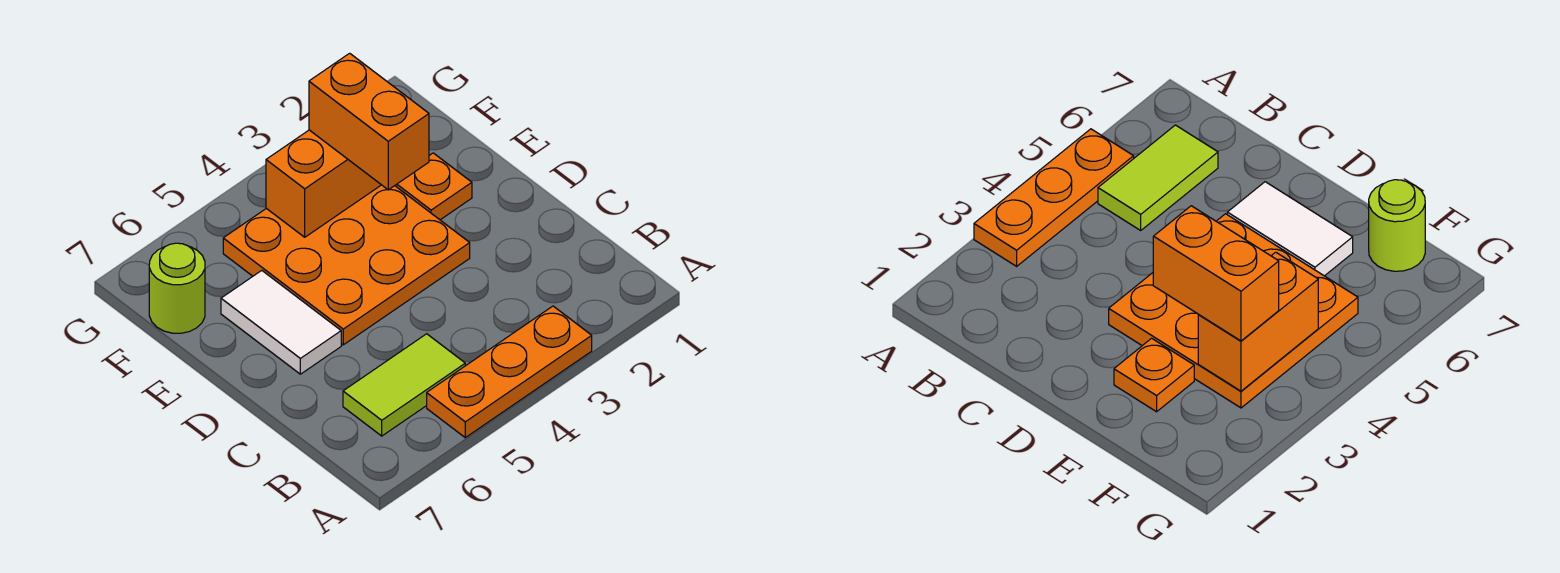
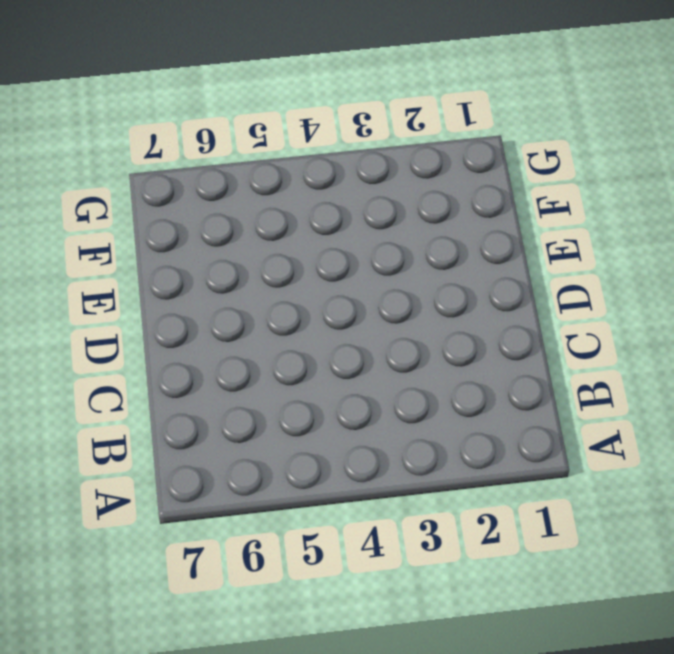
none -> orange plate A3:A5 level 1
none -> lime tile B5:B6 level 1

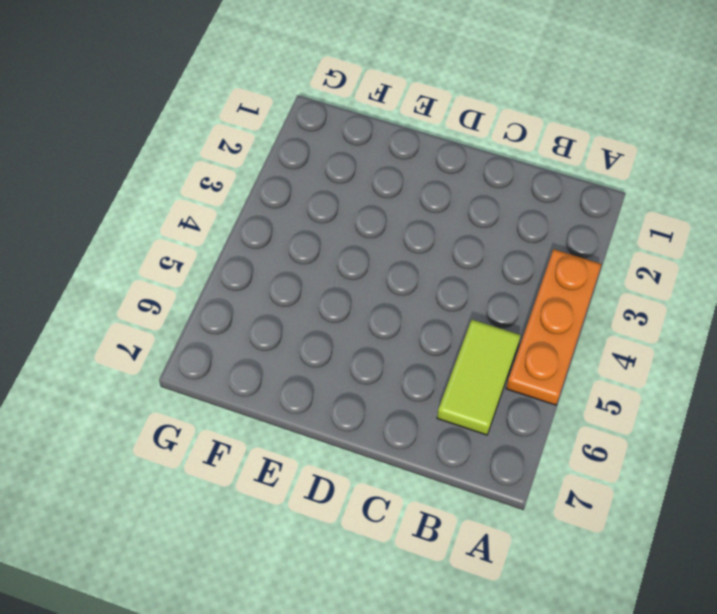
none -> orange plate D3:F5 level 1
none -> white tile D6:E6 level 1

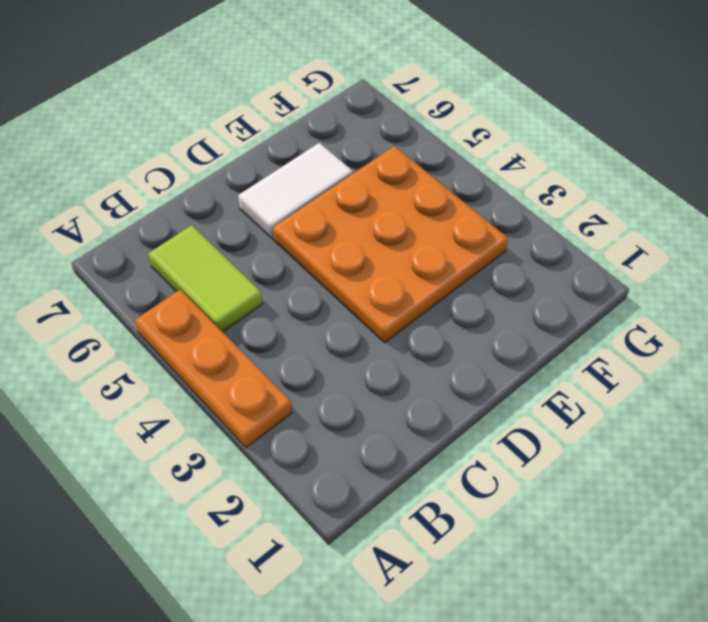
none -> orange plate E2 level 1
none -> lime round brick F7 level 1

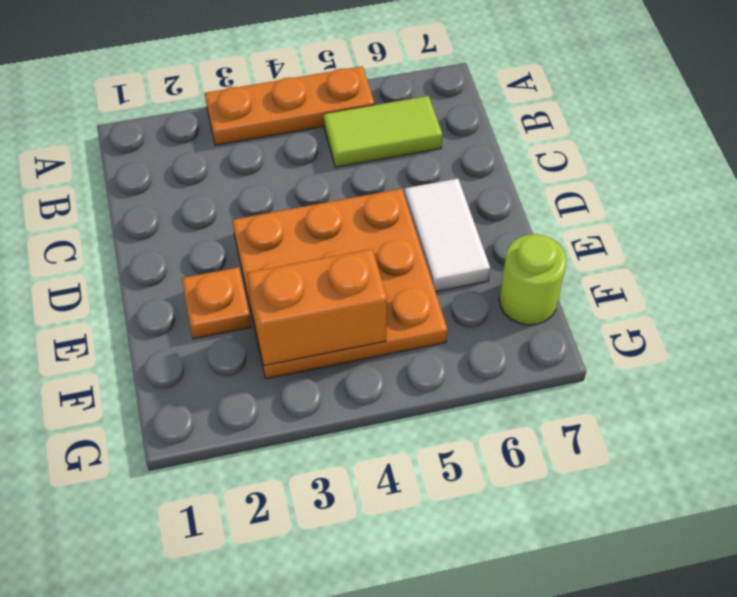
none -> orange brick E3:F3 level 3

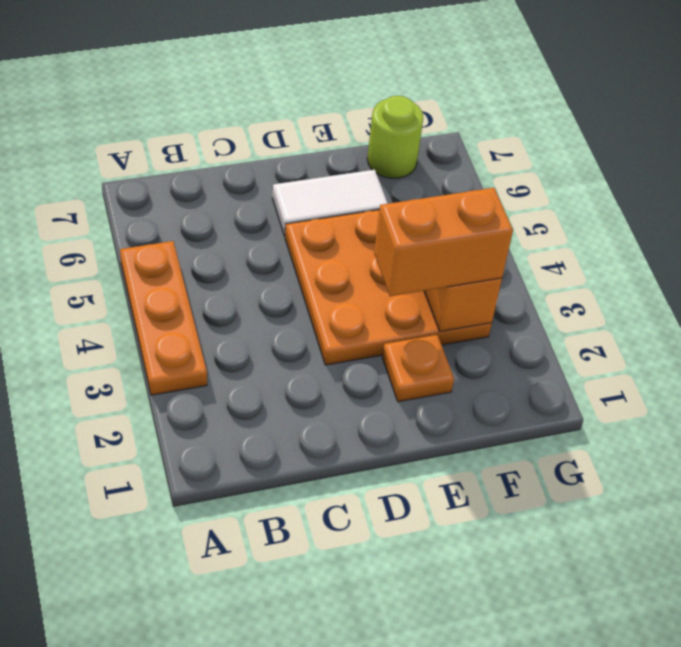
none -> lime tile B5:B6 level 1

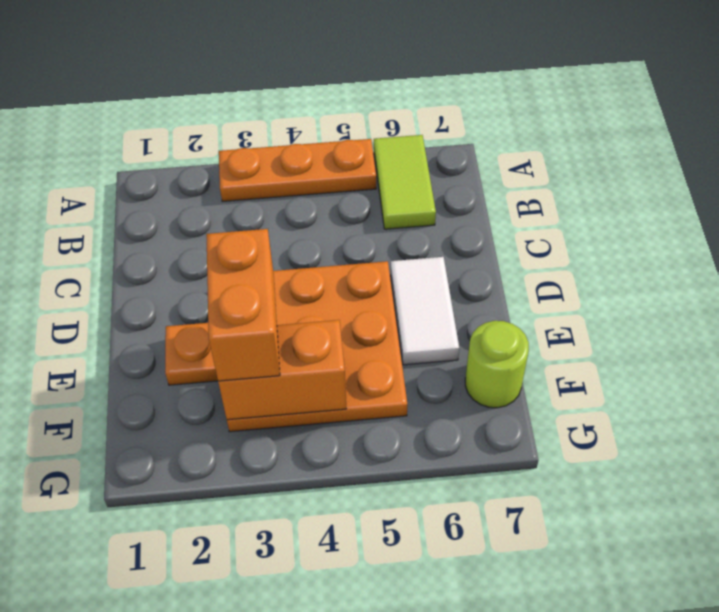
lime tile A6:B6 level 1 -> lime tile B5:B6 level 1

